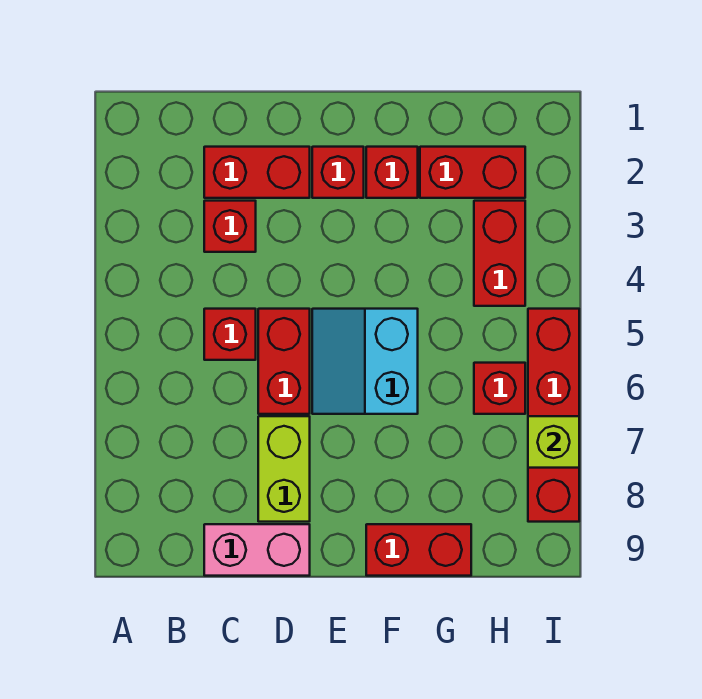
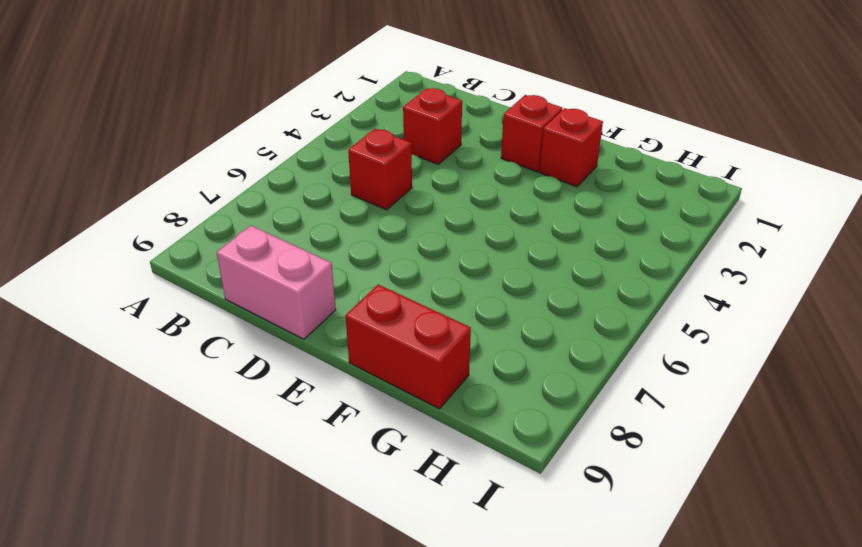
none -> red brick C2:D2 level 1
none -> red brick D5:D6 level 1
none -> lime brick D7:D8 level 1

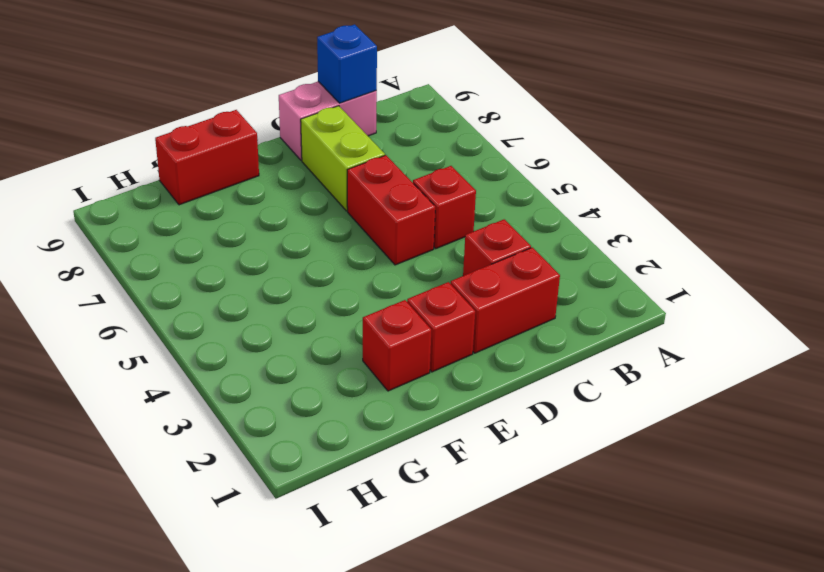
blue brick C9 level 2 -> none
none -> cyan slope E5:F6 level 1 top F
none -> red brick G2:H2 level 1
none -> red brick H3:H4 level 1

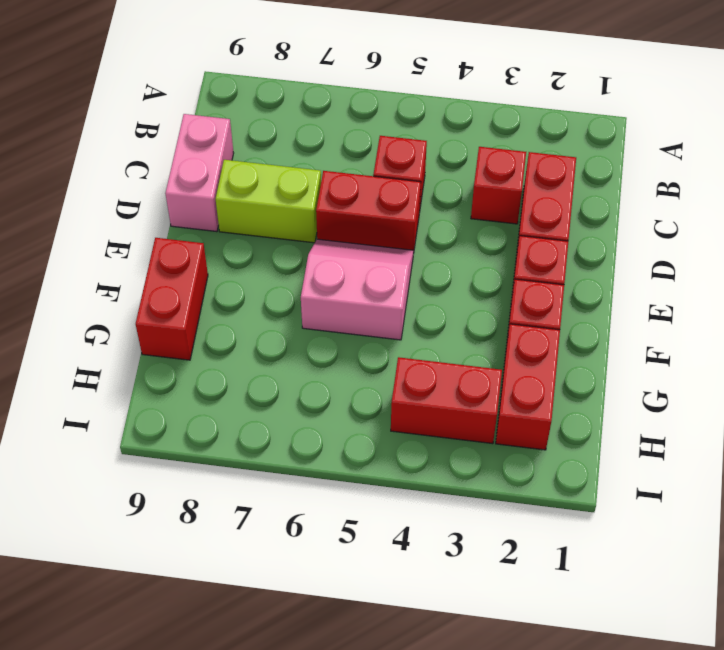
pink slope E5:F6 level 1 top F -> cyan slope E5:F6 level 1 top F
none -> red brick H6 level 1
none -> red brick I5:I8 level 1
none -> lime brick I7 level 2

